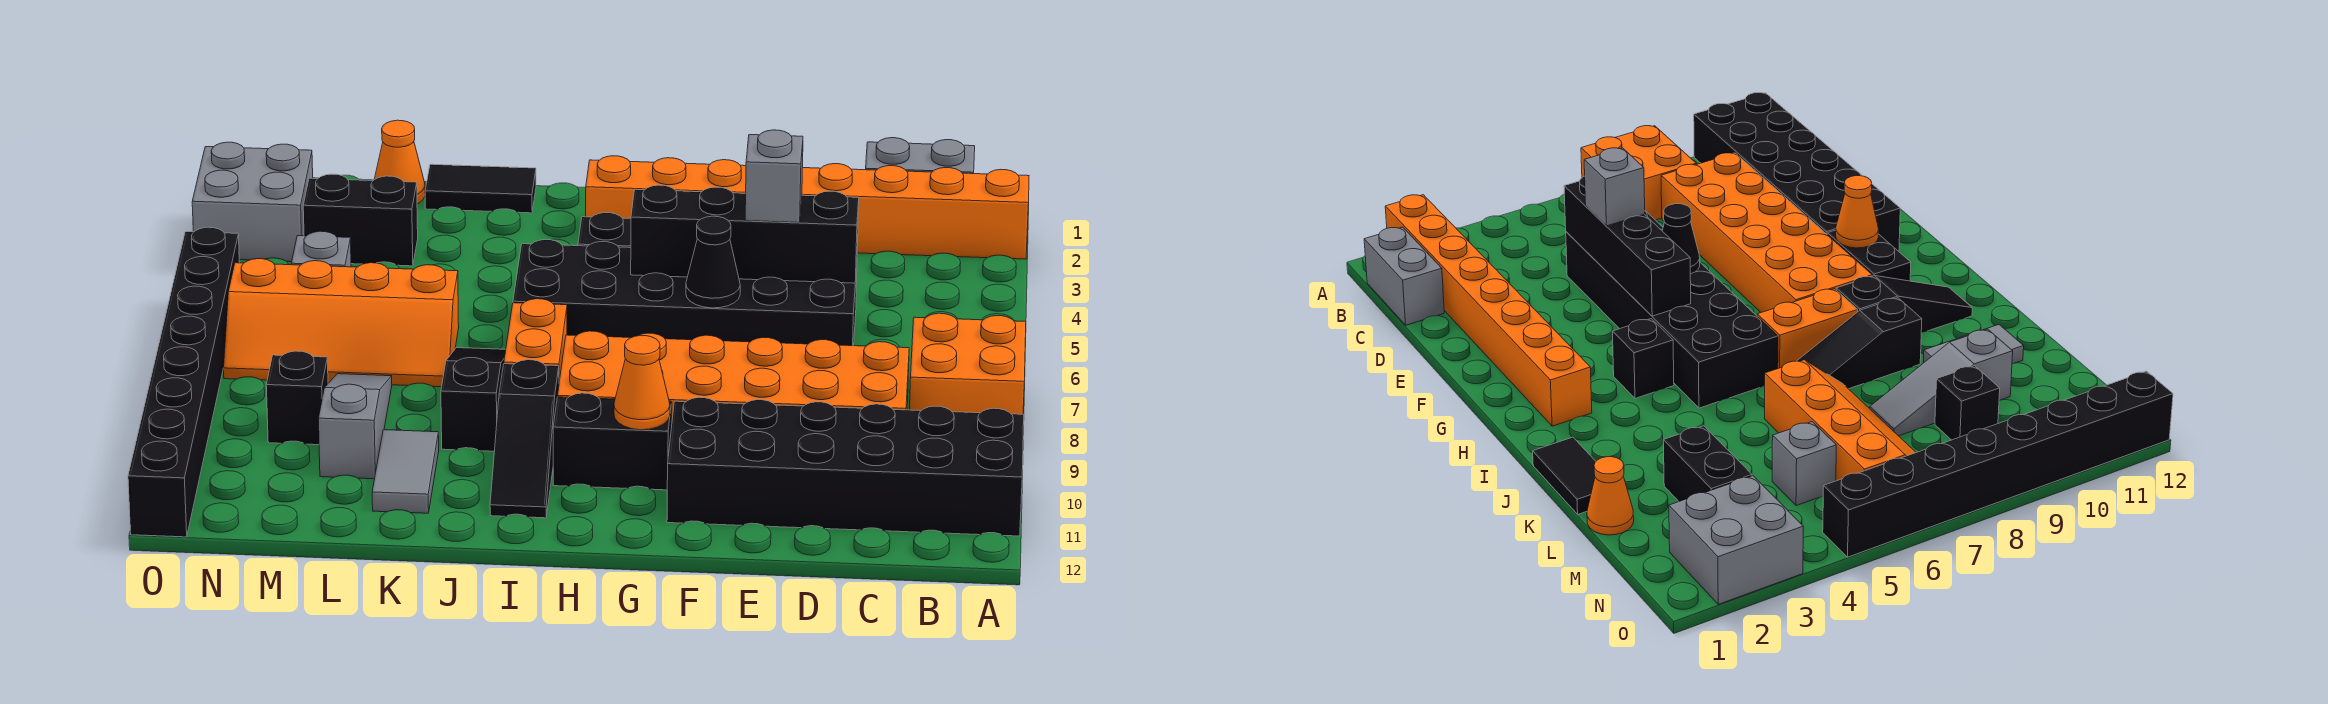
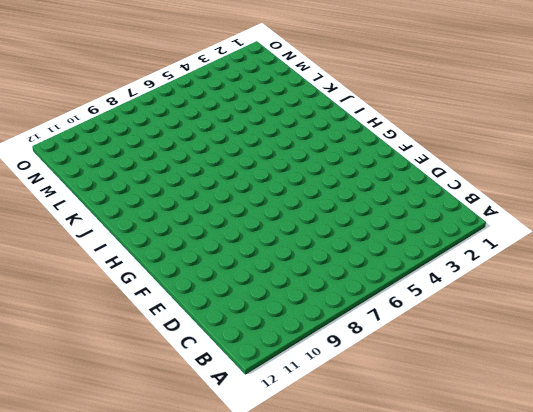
none -> orange brick A2:H2 level 1
none -> orange brick A7:B8 level 1
none -> black brick A10:F11 level 1

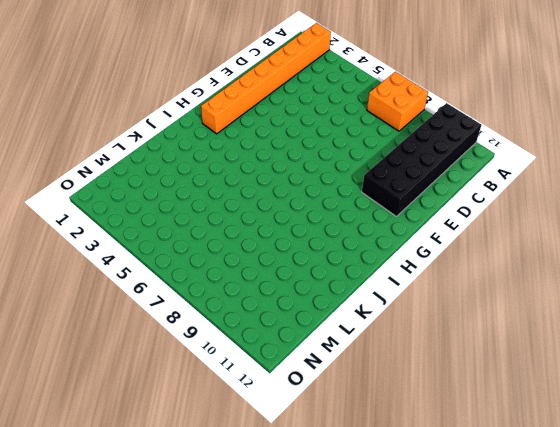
none -> grey brick B1:C1 level 1
none -> orange brick C8:H9 level 1
none -> black brick D5:I6 level 1

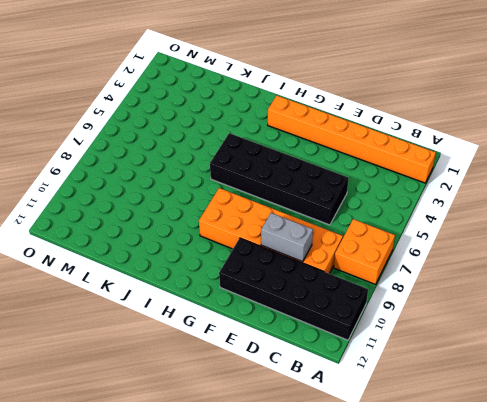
grey brick D9:E9 level 2 -> grey brick B1:C1 level 1
none -> black brick G10:H10 level 1
none -> black brick H4 level 1
none -> orange brick I7:I8 level 1

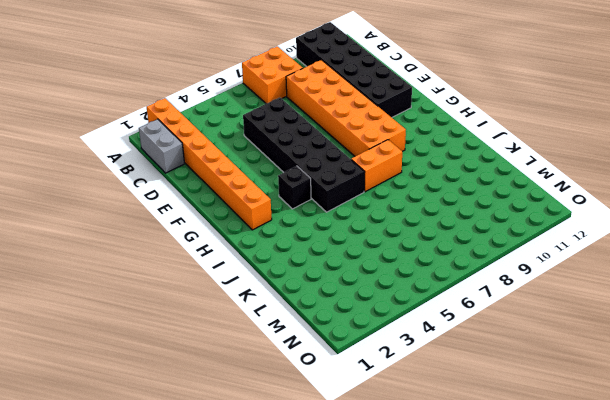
none -> black brick G10:H10 level 1
none -> black slope I9:I11 level 1 top 9
none -> black tile J1:K1 level 1

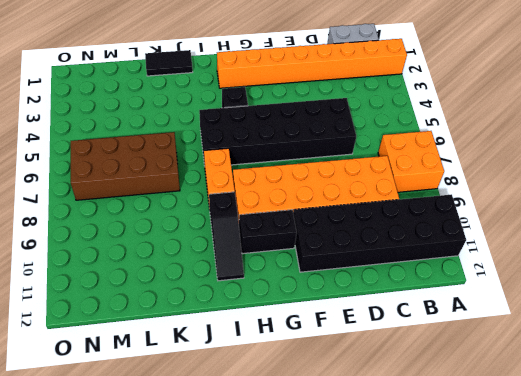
brown brick K6:N7 level 1 -> orange slope K6:N7 level 1 top 6
none -> black slope J7:J9 level 1 top 9
none -> grey tile K10:K11 level 1
none -> orange cone L1 level 1

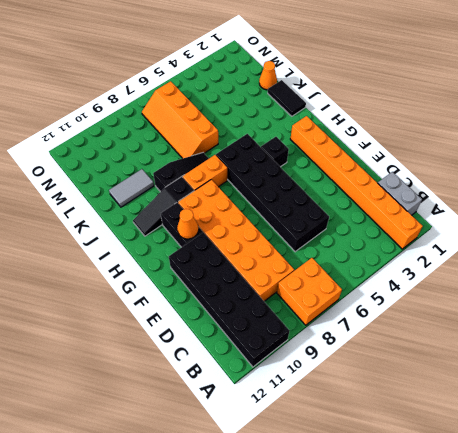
none -> black brick L3:M3 level 1
none -> grey slope L8:L10 level 1 top 10
none -> grey brick M5 level 1

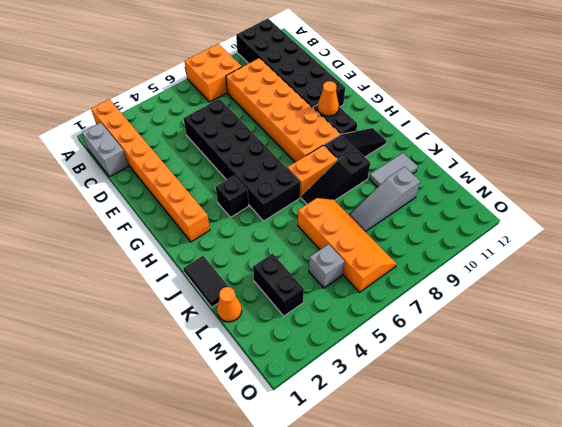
none -> black brick M9 level 1
none -> grey brick N2:O3 level 1
none -> black brick O5:O12 level 1

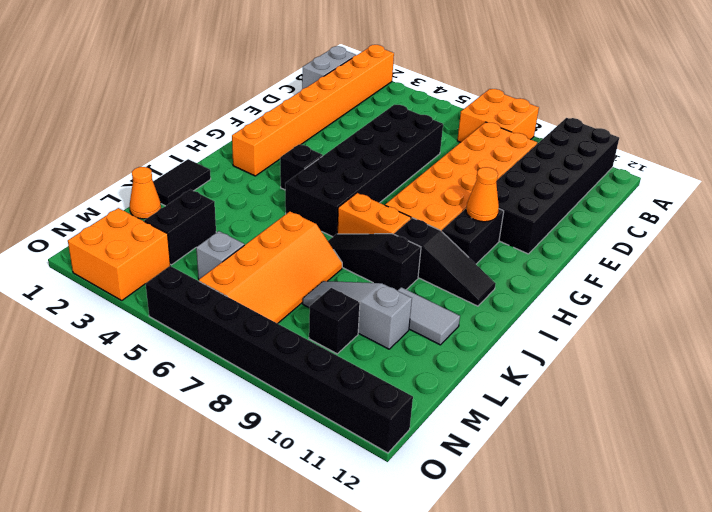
orange brick N2:O3 level 1 -> grey brick N2:O3 level 1
none -> black brick D5:G5 level 2
none -> black cone F6 level 2
none -> grey brick E5 level 3

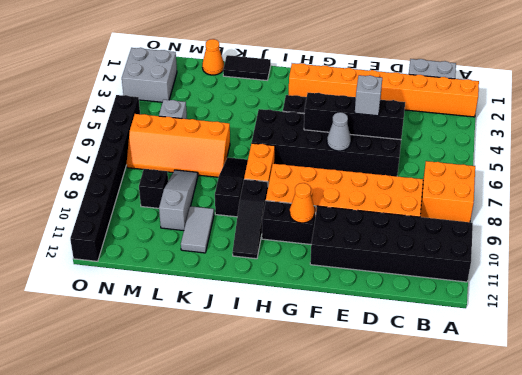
grey cone F6 level 2 -> black cone F6 level 2
none -> black brick L3:M3 level 1

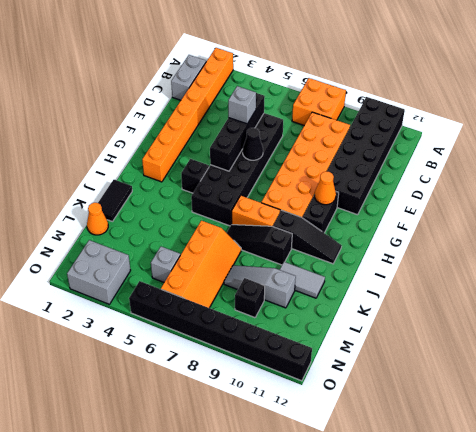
none -> black brick L3:M3 level 1

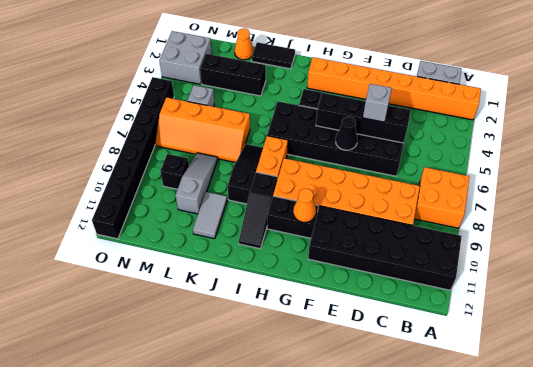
black brick K3:M3 level 1 -> black brick L3:M3 level 1

